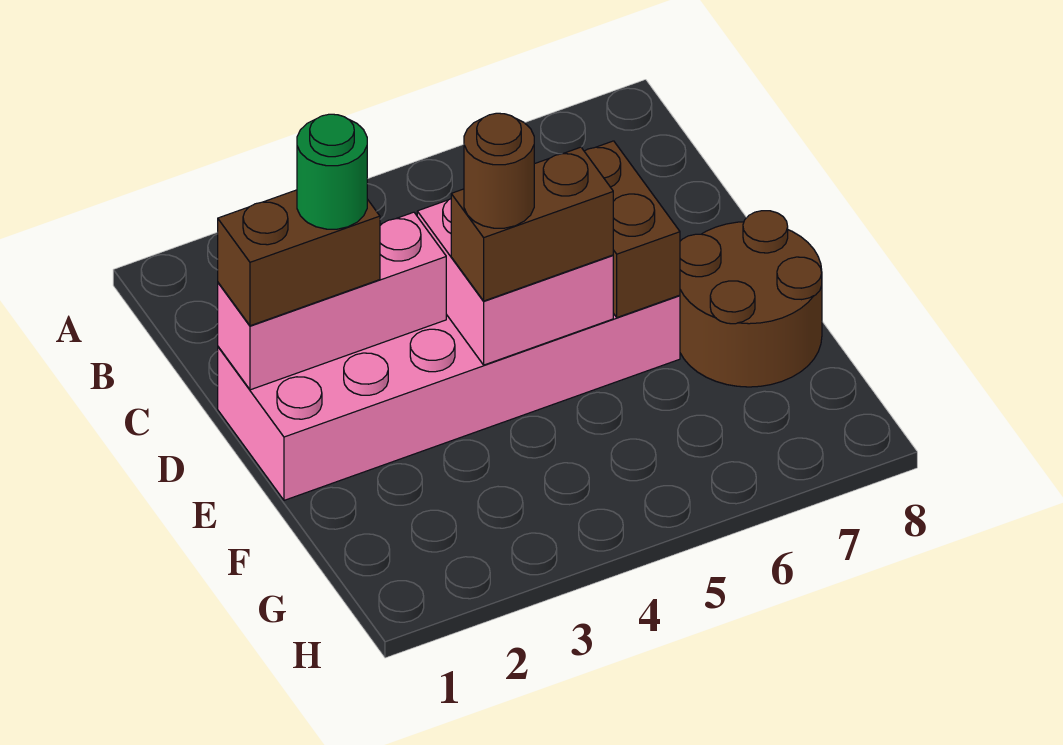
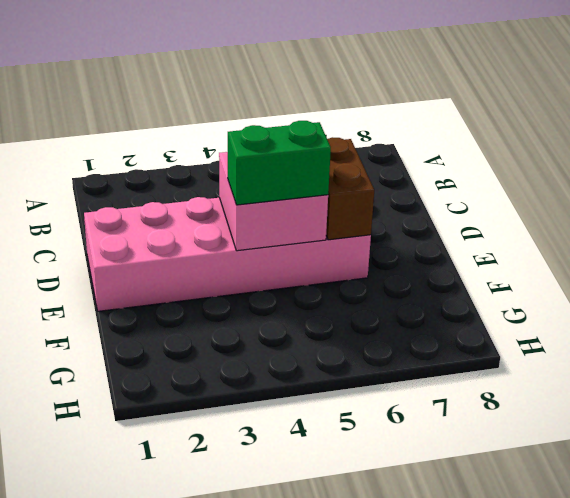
green brick E4:E5 level 3 -> brown brick E4:E5 level 3
none -> brown round brick E7:F8 level 1
none -> pink brick D1:D3 level 2

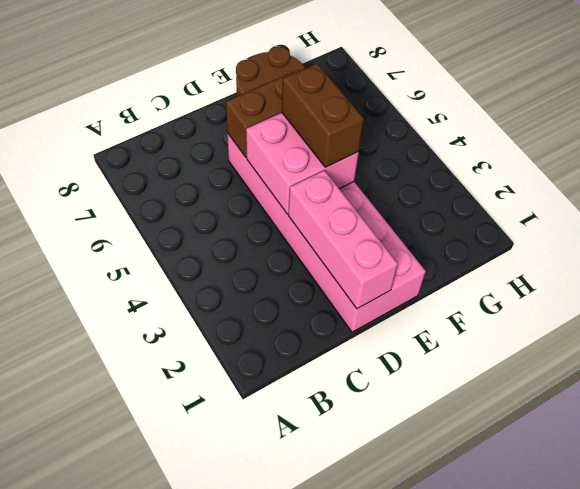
none -> brown brick D1:D2 level 3
none -> green round brick D2 level 4

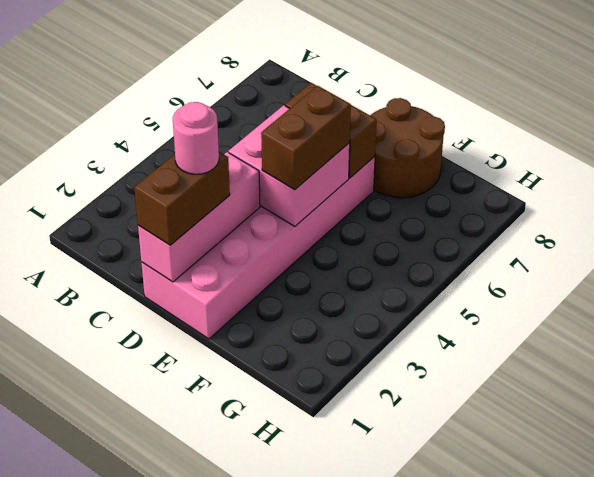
pink round brick D2 level 4 -> green round brick D2 level 4
none -> brown round brick E4 level 4

